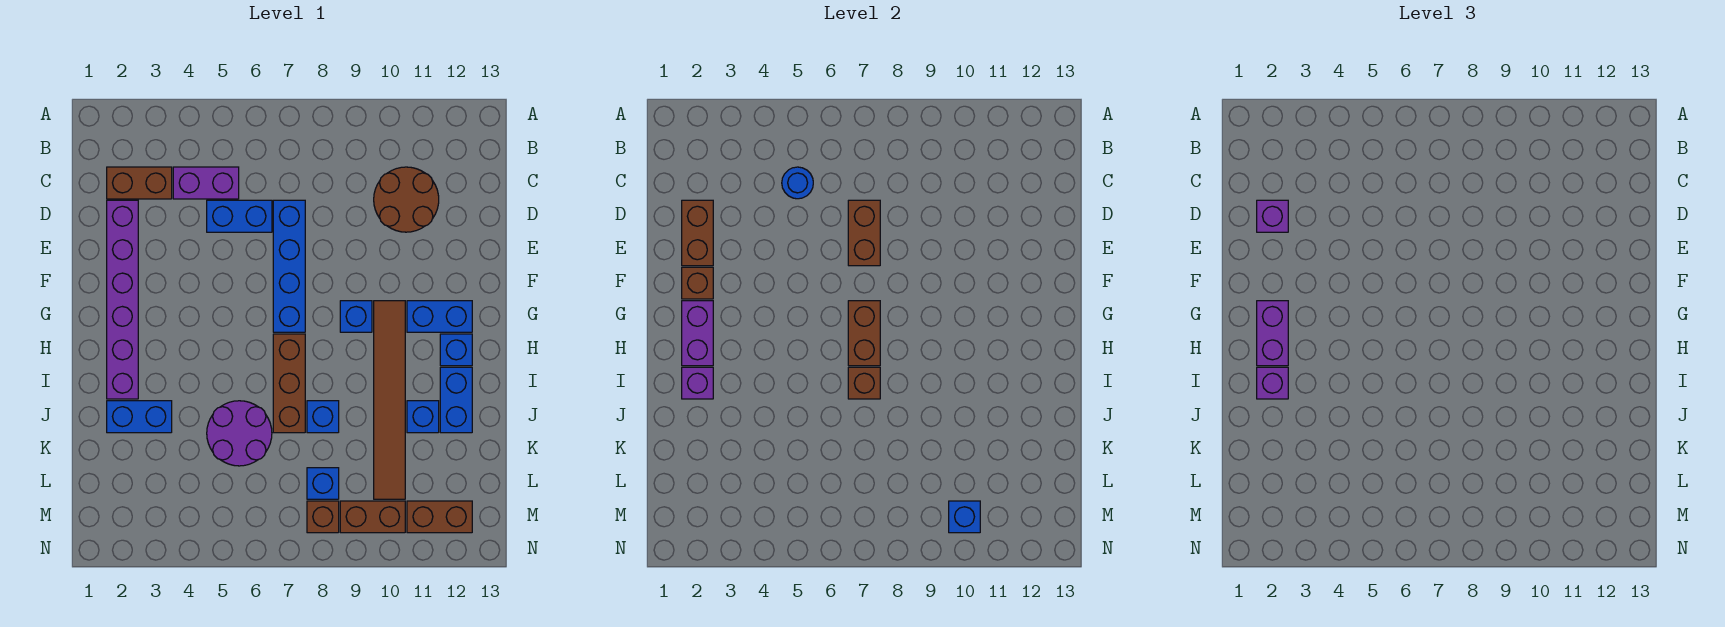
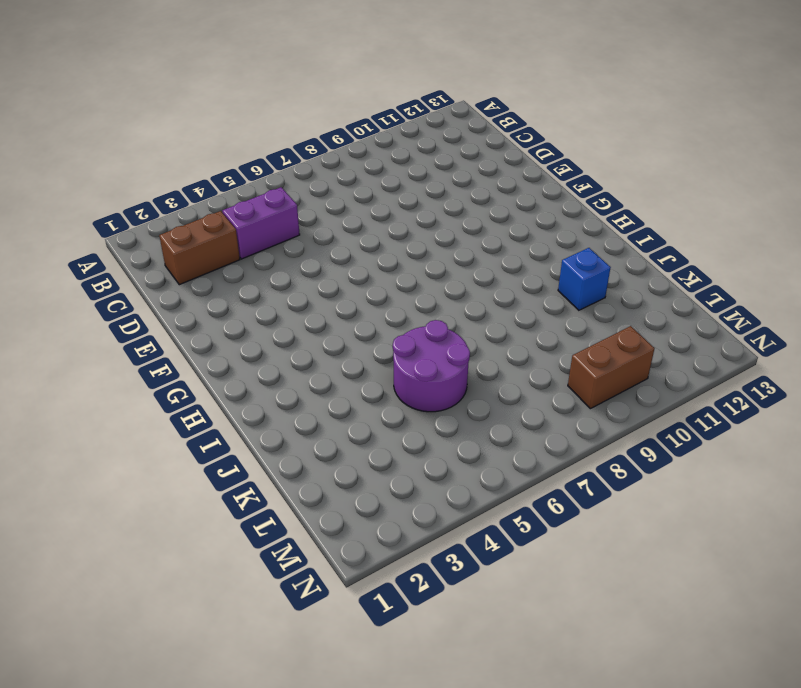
none -> brown round brick C10:D11 level 1
none -> purple brick D2:I2 level 1
none -> blue brick D5:D6 level 1
none -> blue brick D7:G7 level 1

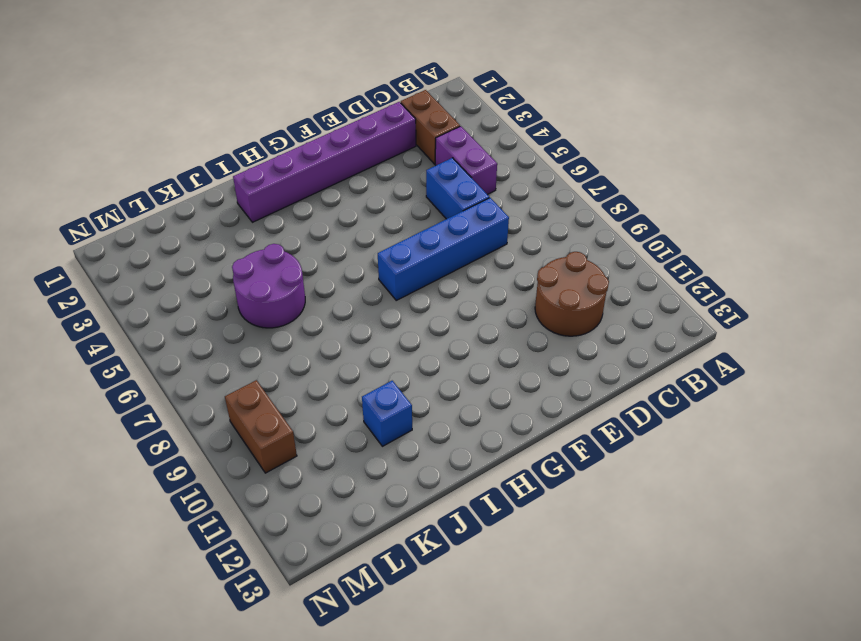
none -> blue brick G9 level 1
none -> brown tile G10:L10 level 1
none -> blue brick G11:G12 level 1
none -> brown brick H7:J7 level 1

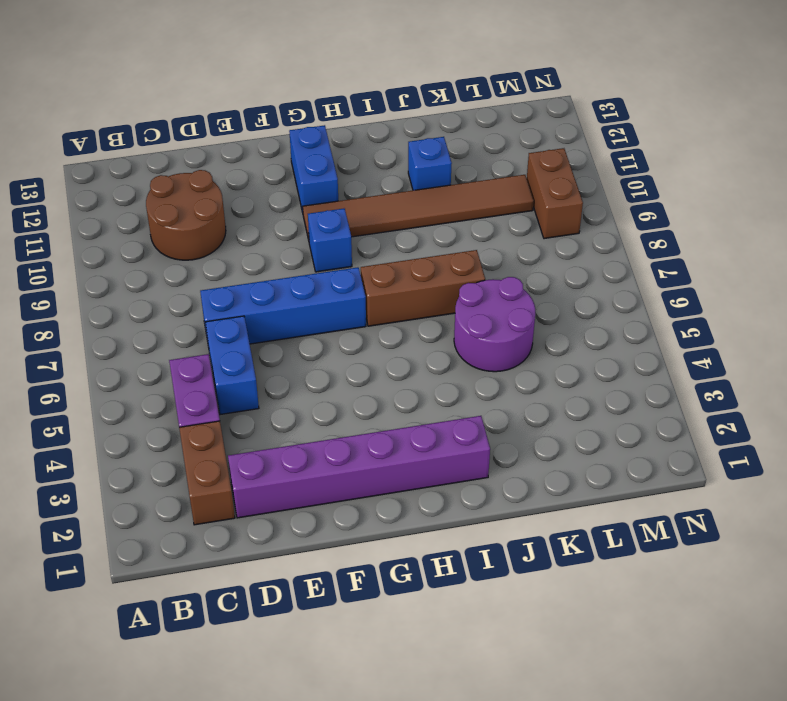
none -> blue brick H12 level 1
none -> blue brick I12:J12 level 1
none -> blue brick J2:J3 level 1
none -> blue brick J8 level 1

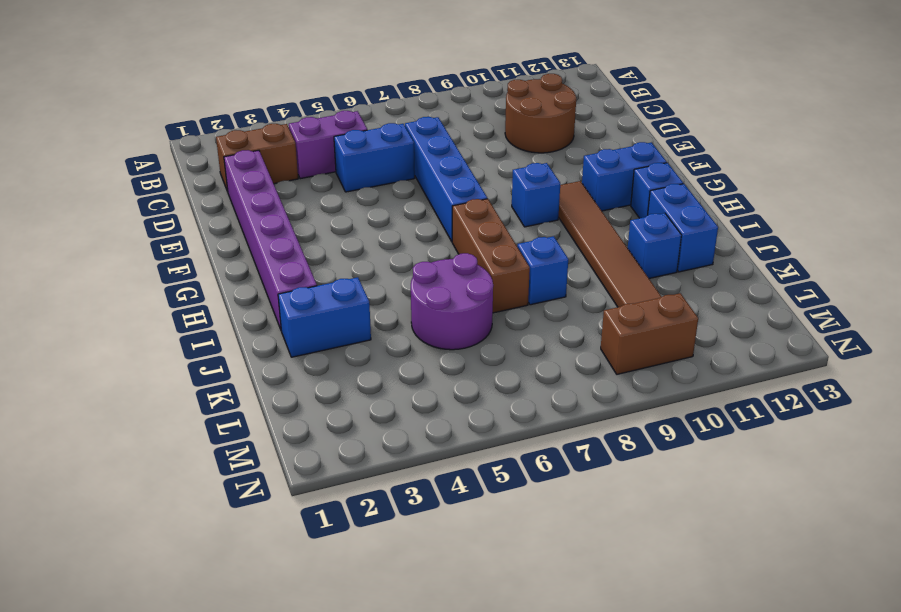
none -> blue brick L8 level 1
none -> brown brick M8 level 1
none -> brown brick M11:M12 level 1
none -> blue round brick C5 level 2

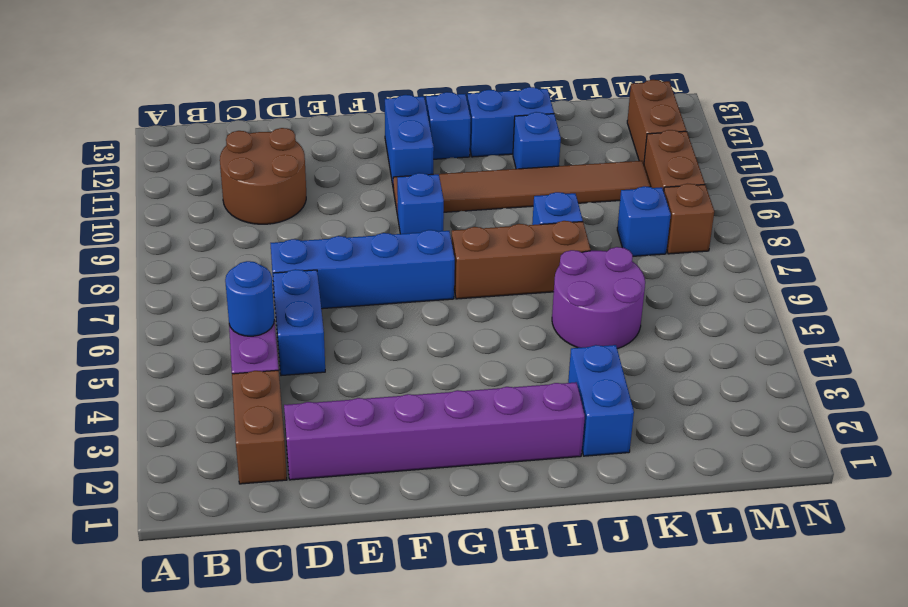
none -> brown brick D2:E2 level 2
none -> brown brick D7:E7 level 2
none -> brown brick F2 level 2
none -> purple brick G2:H2 level 2

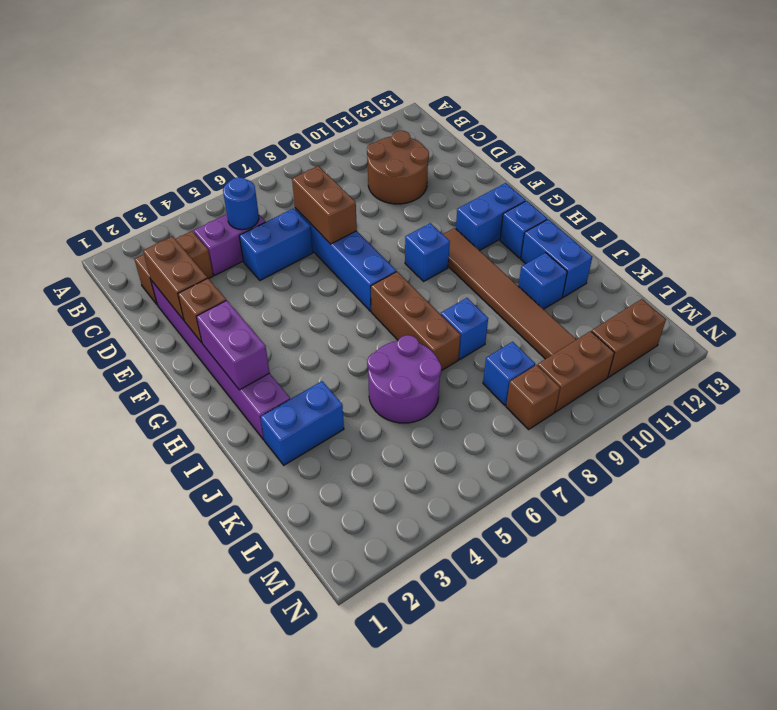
none -> brown brick G7:H7 level 2
none -> purple brick I2 level 2
none -> brown brick I7 level 2
none -> blue brick M10 level 2

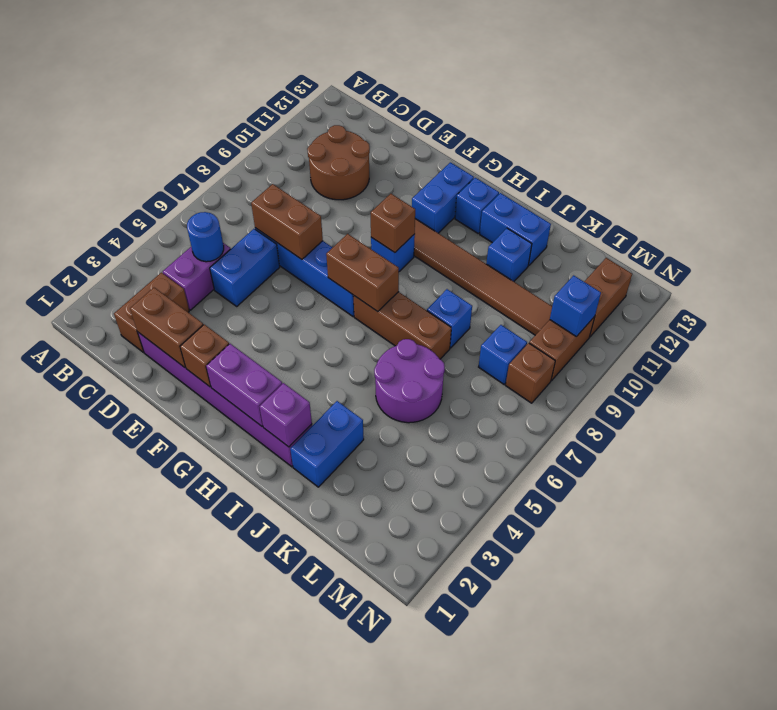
brown brick G9 level 2 -> brown brick I7 level 2
none -> purple brick D2 level 3
none -> purple brick G2:H2 level 3
none -> purple brick I2 level 3

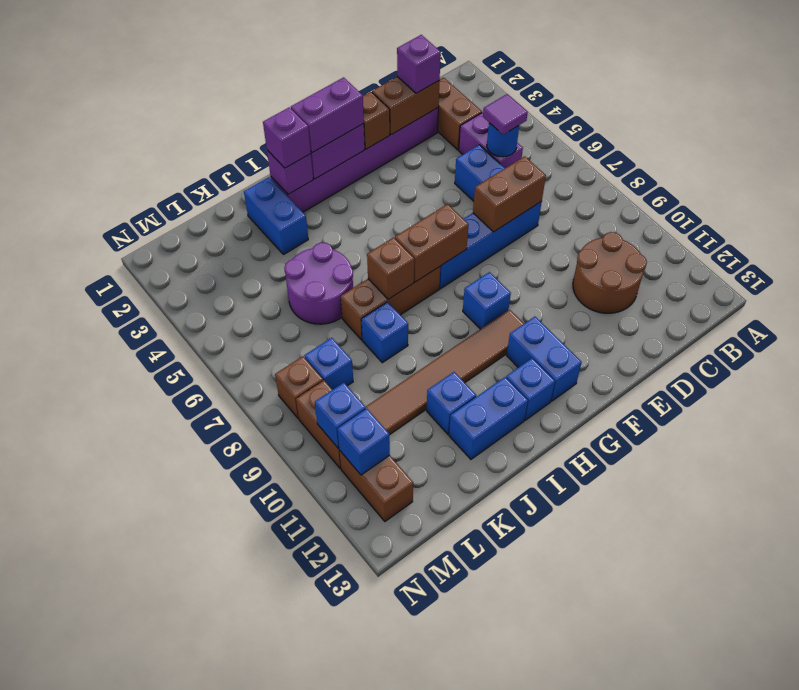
purple tile C5 level 3 -> none
blue brick M11 level 2 -> none

